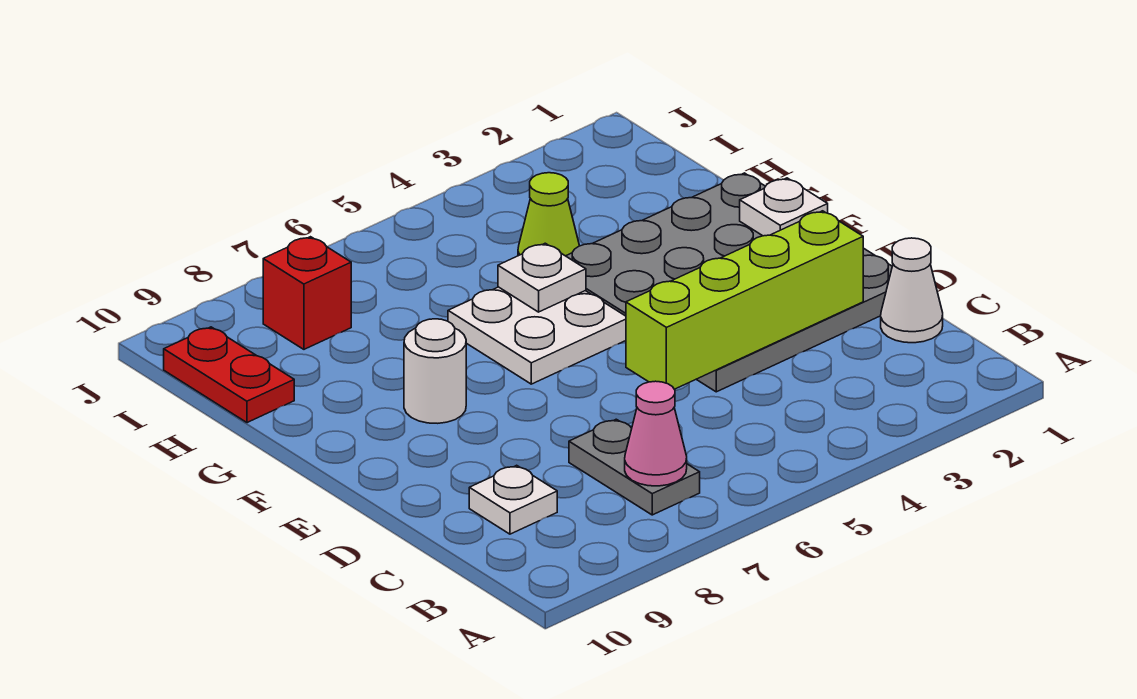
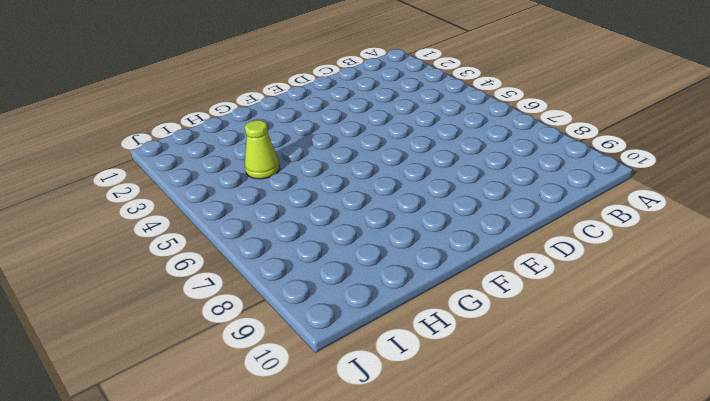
none -> grey plate B7:C7 level 1
none -> white cone C1 level 1
none -> white plate C9 level 1

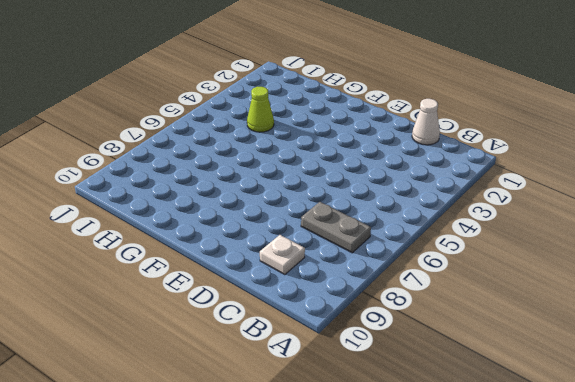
none -> grey plate D1:G4 level 1
none -> white plate F5:G6 level 1
none -> white round brick F8 level 1

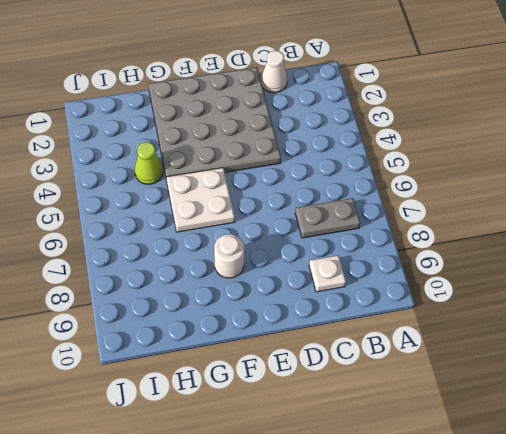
none -> red plate H10:I10 level 1
none -> red brick I8 level 1
none -> pink cone B7 level 2

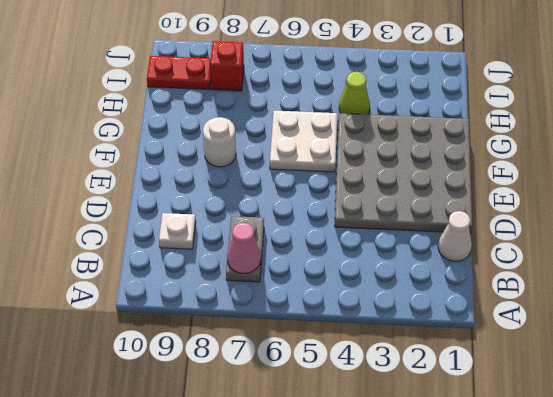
red plate I9:I10 level 1 -> red plate H10:I10 level 1
none -> lime brick D2:D5 level 2
none -> white plate F1 level 2
none -> white plate G5 level 2

